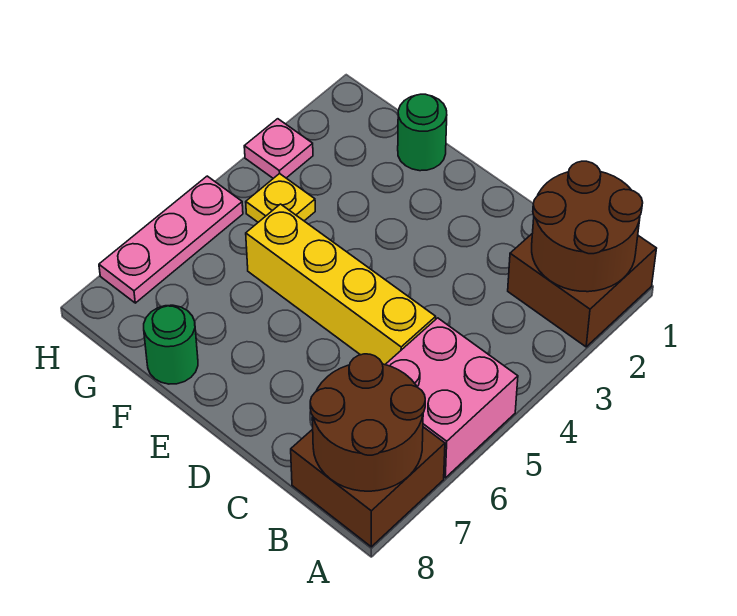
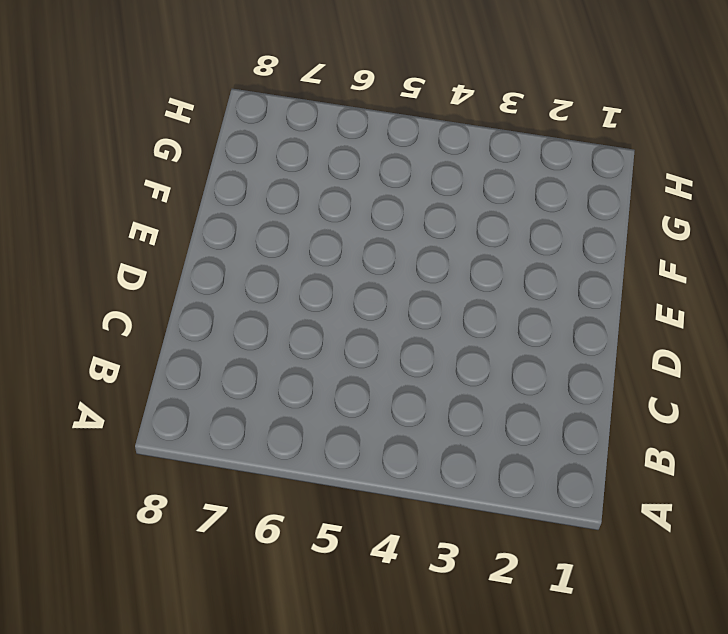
none -> brown brick A1:B2 level 1
none -> pink brick A5:B6 level 1

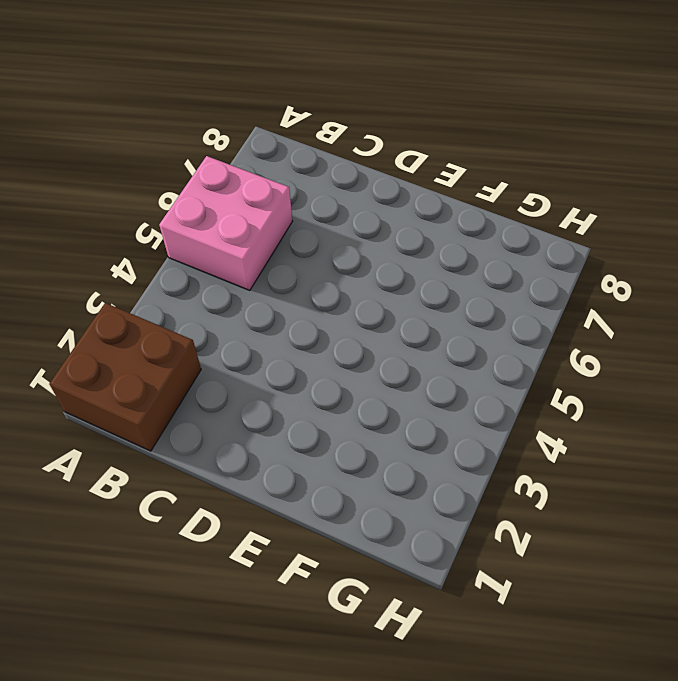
none -> brown brick A7:B8 level 1
none -> yellow brick C5:F5 level 1

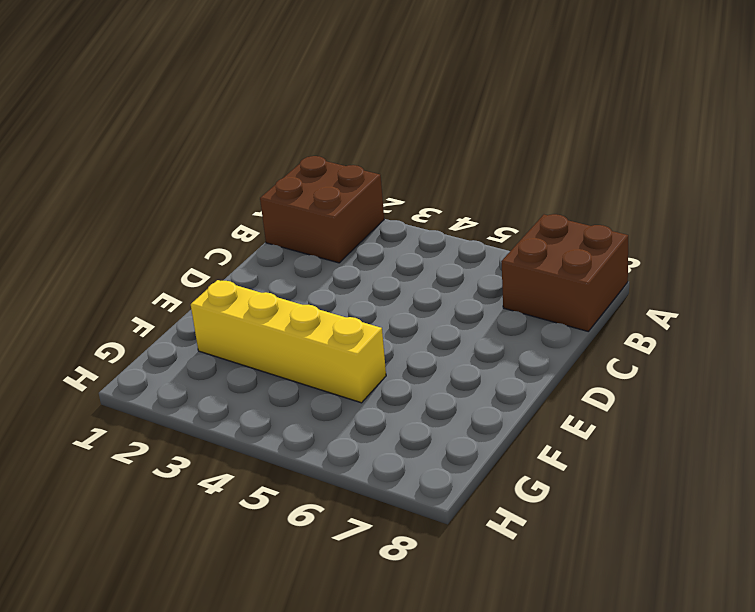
yellow brick F2:F5 level 1 -> yellow brick C5:F5 level 1
none -> pink brick A5:B6 level 1
none -> green round brick F1 level 1

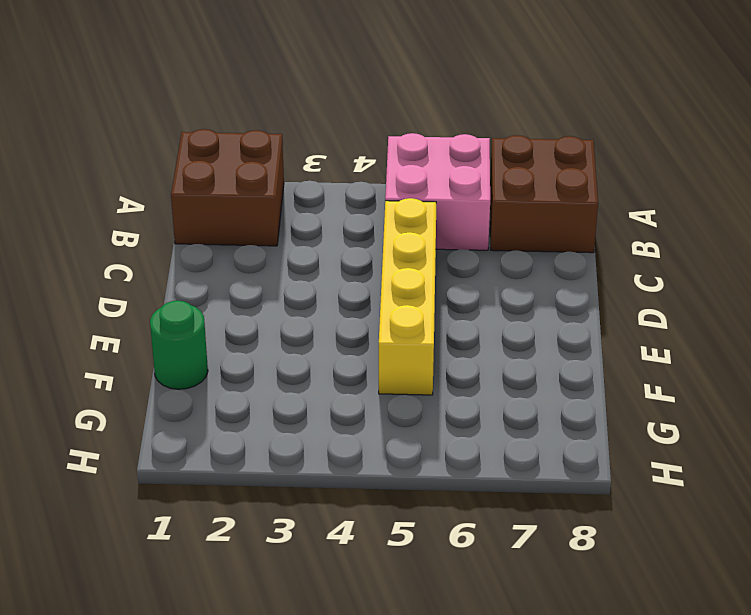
none -> green round brick F8 level 1
none -> yellow plate G4 level 1

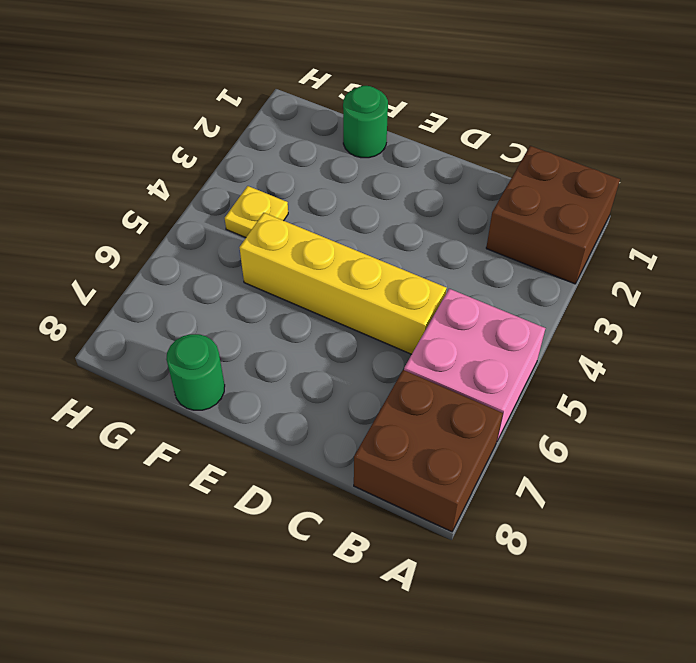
none -> pink plate H3 level 1
none -> pink plate H5:H7 level 1

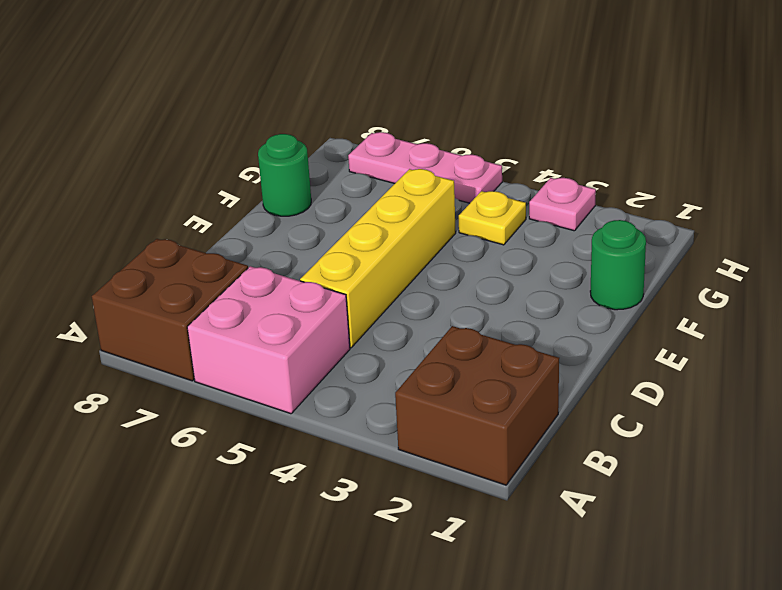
none -> brown round brick A1:B2 level 2
none -> brown round brick A7:B8 level 2

